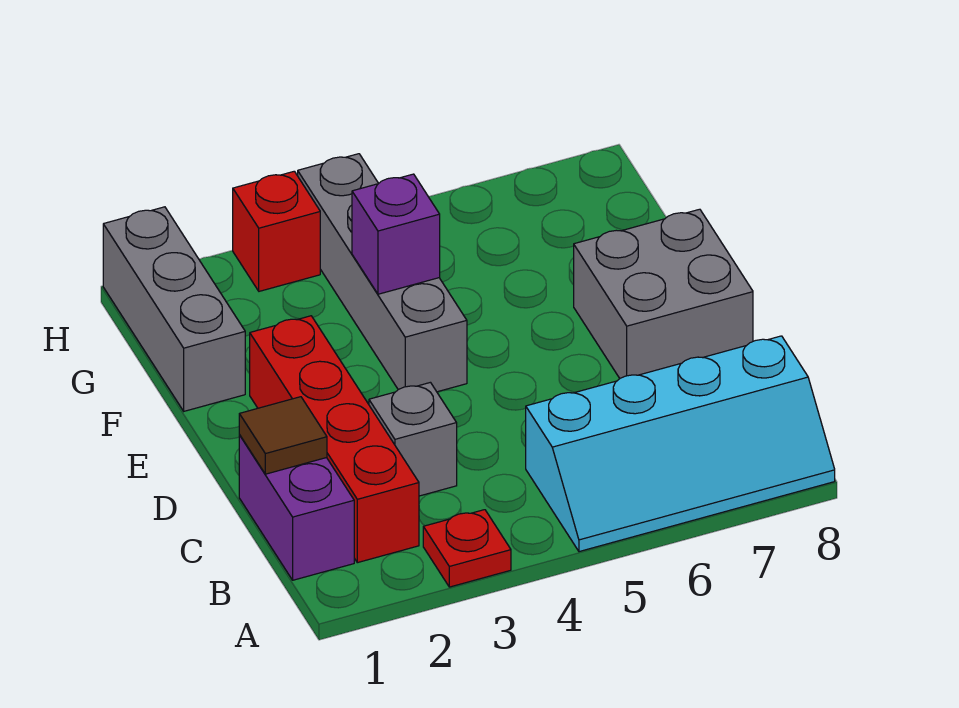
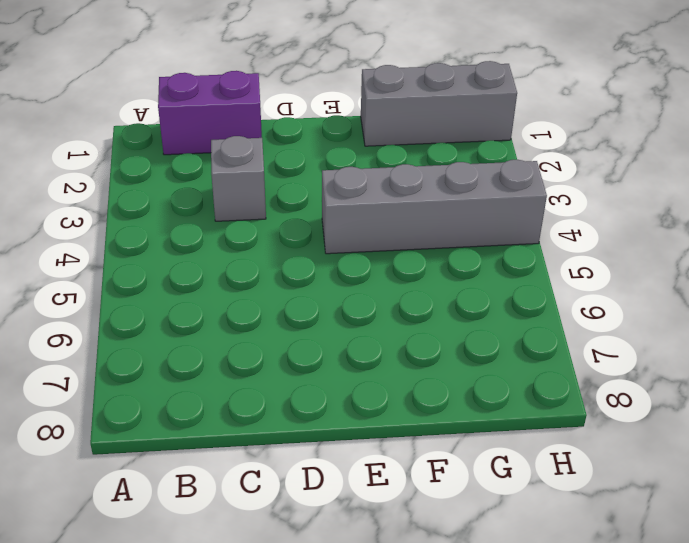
none -> red plate A3 level 1
none -> cyan slope A5:B8 level 1 top B

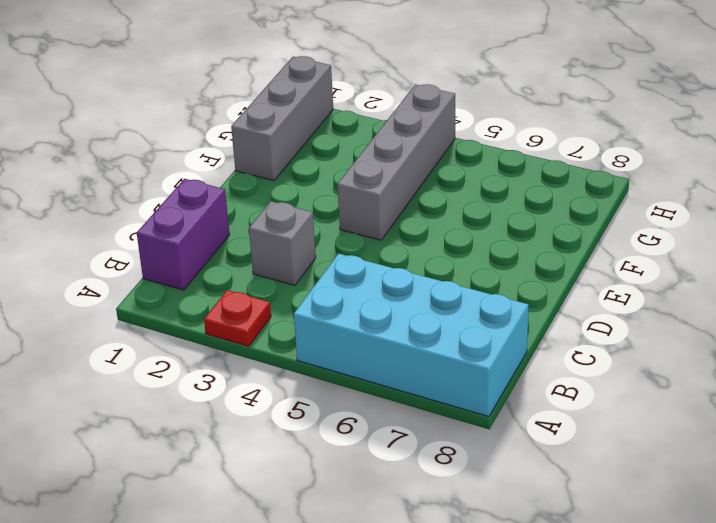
cyan brick A5:B8 level 1 -> cyan slope A5:B8 level 1 top B
none -> red brick B2:E2 level 1
none -> grey brick D7:E8 level 1

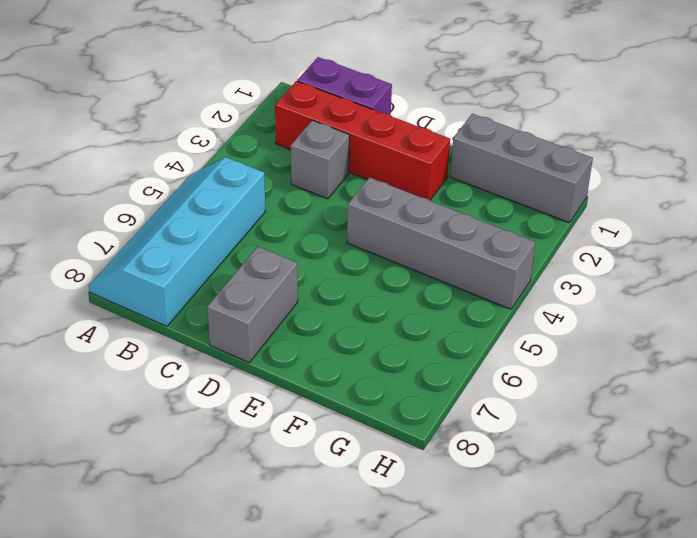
grey brick D7:D8 level 1 -> grey brick D7:E8 level 1
none -> red plate A3 level 1
none -> red brick H3 level 1

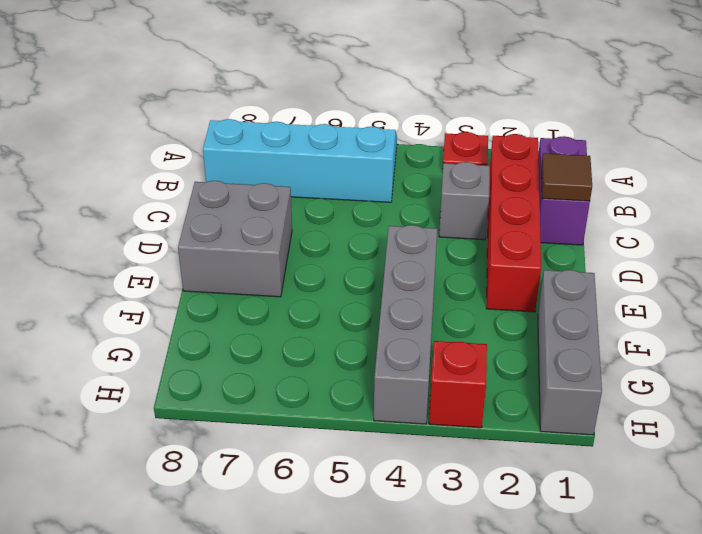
none -> purple brick F4 level 2

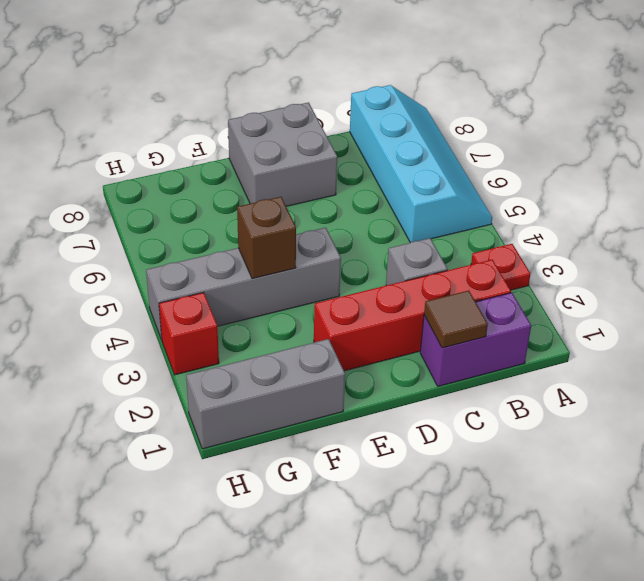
brown brick F4 level 2 -> purple brick F4 level 2

